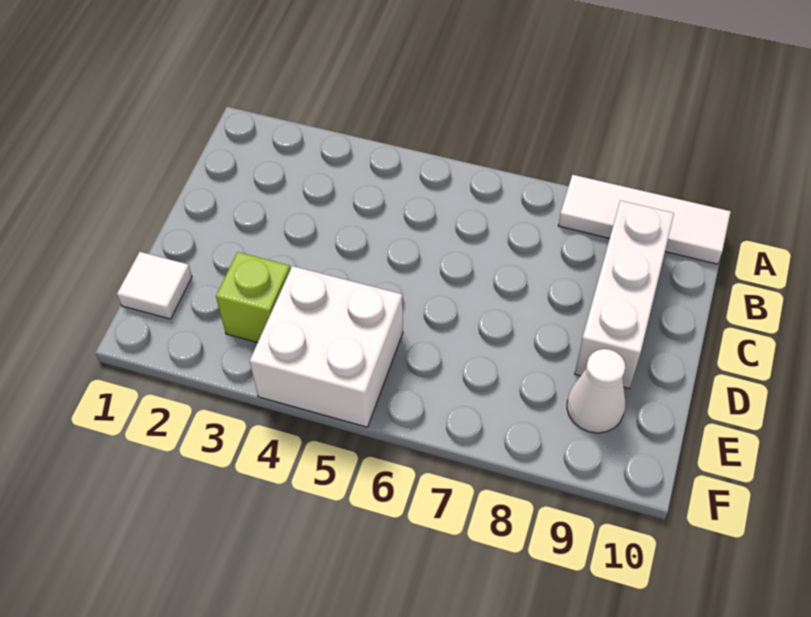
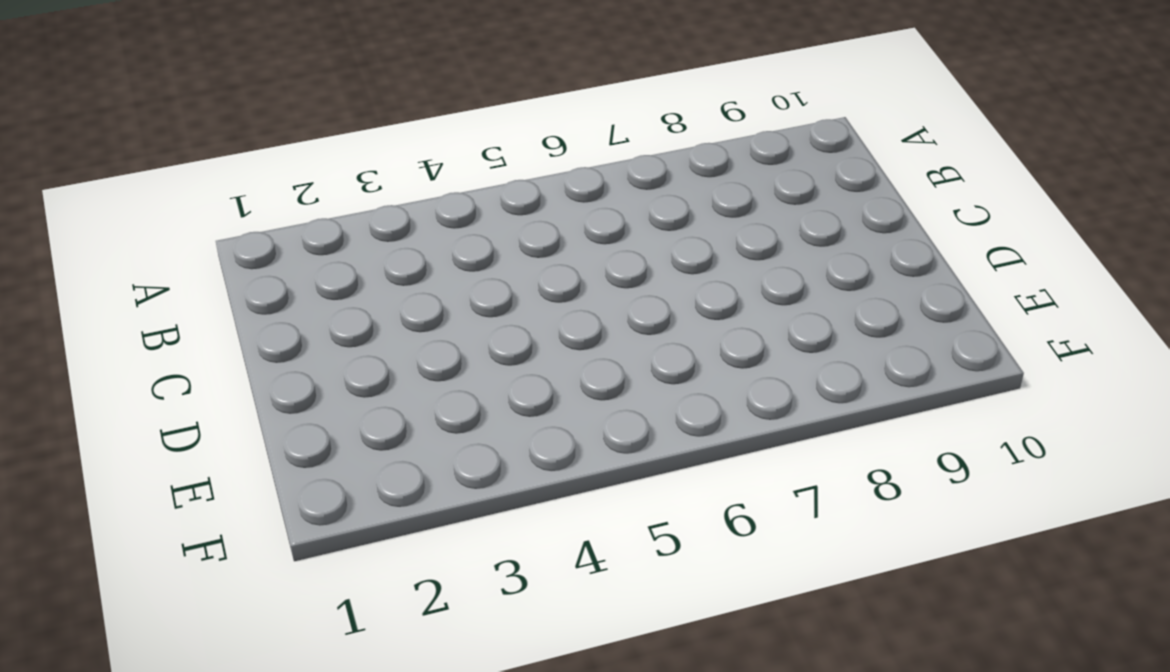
none -> white tile A8:A10 level 1
none -> white brick B9:D9 level 1

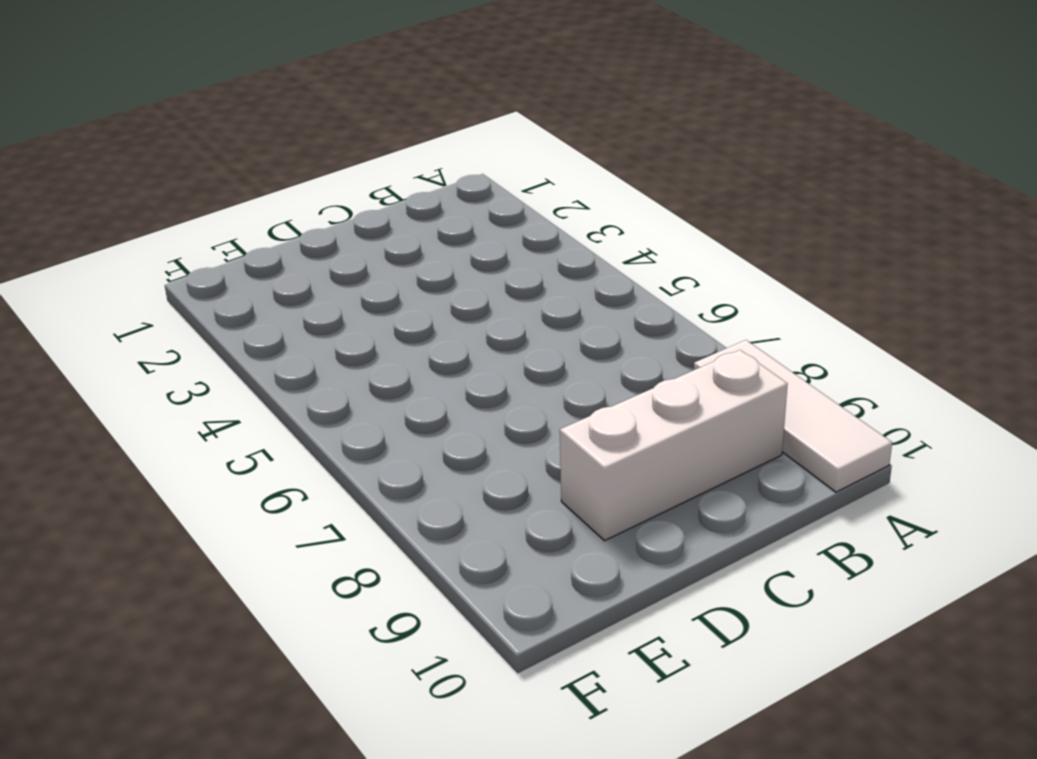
none -> white tile E1 level 1
none -> lime brick E3 level 1

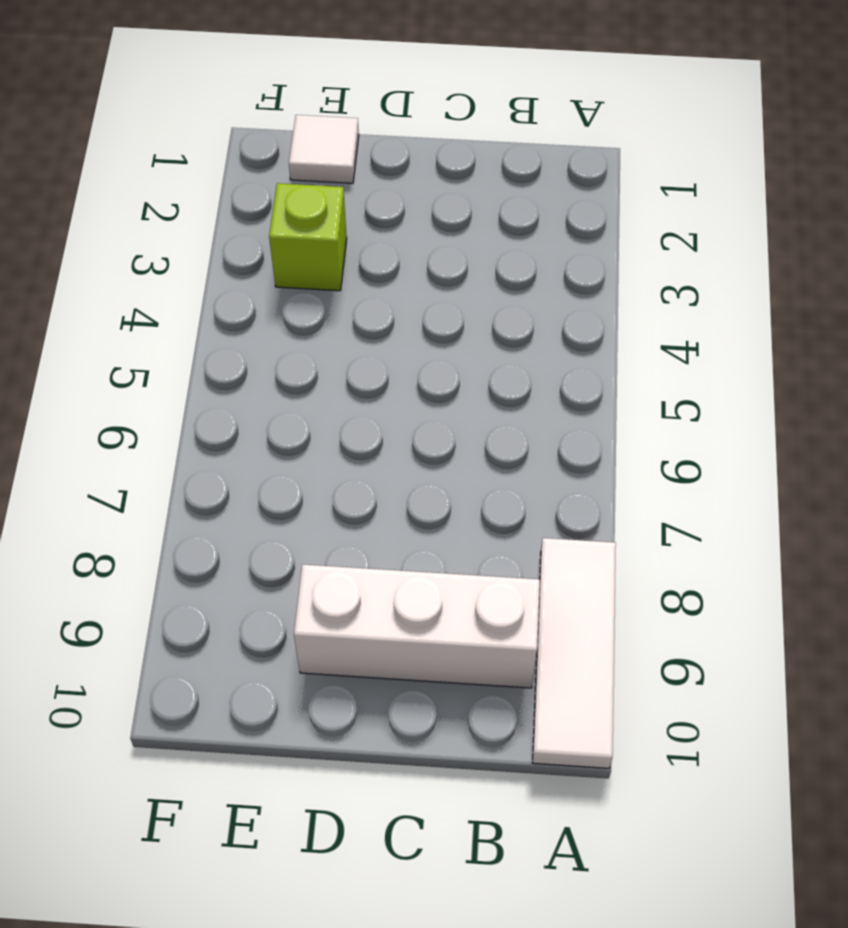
none -> white brick E4:F5 level 1
none -> white cone E9 level 1

